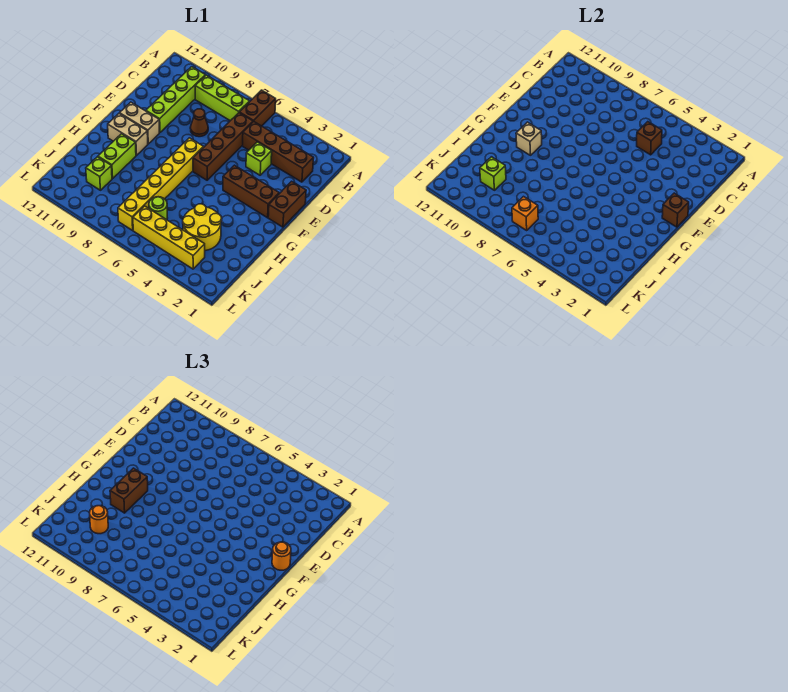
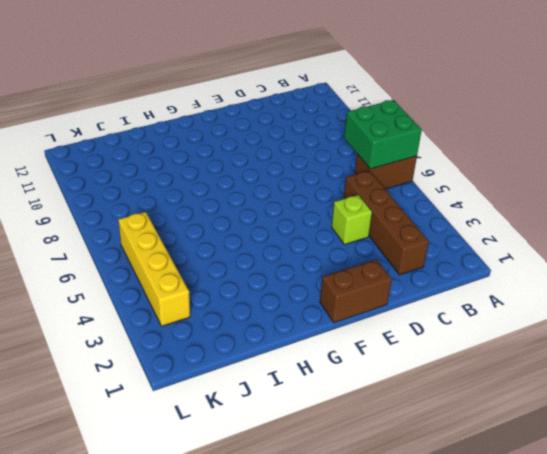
green brick A6:B7 level 2 -> none
none -> lime brick B7:B9 level 1
none -> lime brick B10:E10 level 1
none -> brown brick C6:F6 level 1

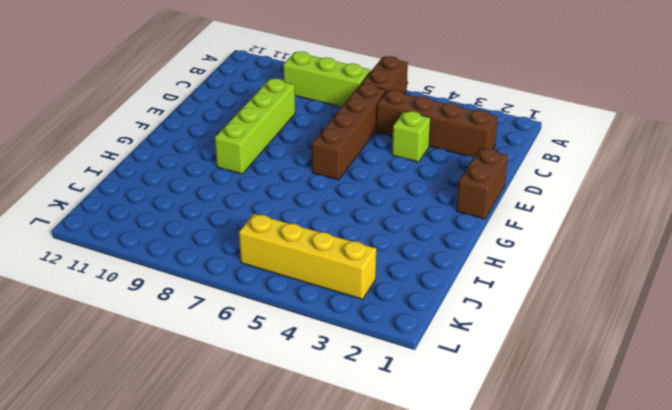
lime brick D9:G9 level 1 -> lime brick B10:E10 level 1
none -> brown cone D8 level 1
none -> brown brick F2:F4 level 1
none -> yellow brick F7:K7 level 1

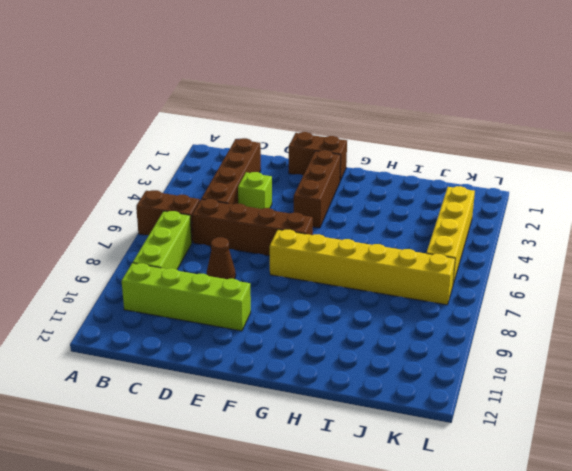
none -> tan brick F10:F11 level 1
none -> tan brick G10:G11 level 1
none -> lime brick H10:I10 level 1

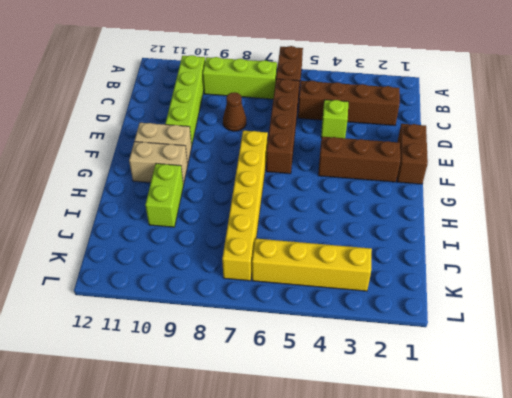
none -> yellow round brick I3:J4 level 1
none -> lime round brick J6 level 1
none -> lime brick J10 level 1

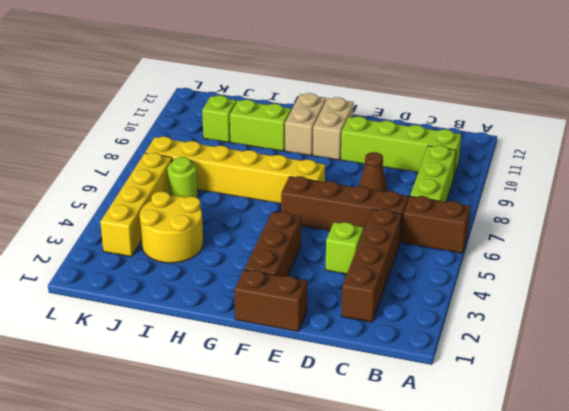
none -> brown brick C5 level 2
none -> brown brick F1 level 2
none -> tan brick G10 level 2

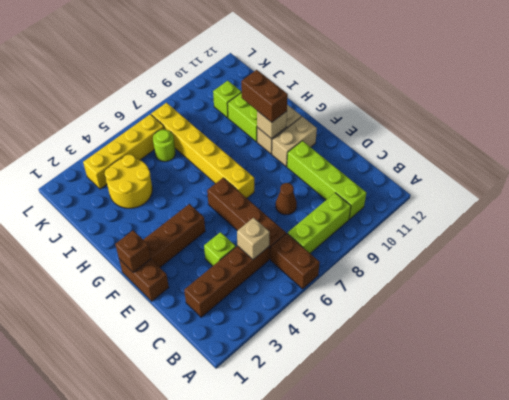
tan brick C5 level 2 -> brown brick C5 level 2
none -> lime brick J10 level 2
none -> orange brick K7 level 2
none -> orange round brick F1 level 3

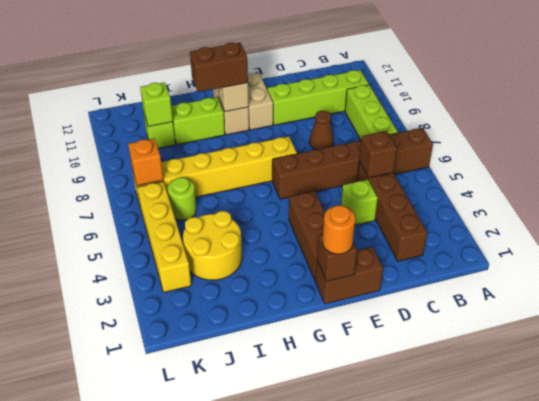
none -> orange round brick J10 level 3

